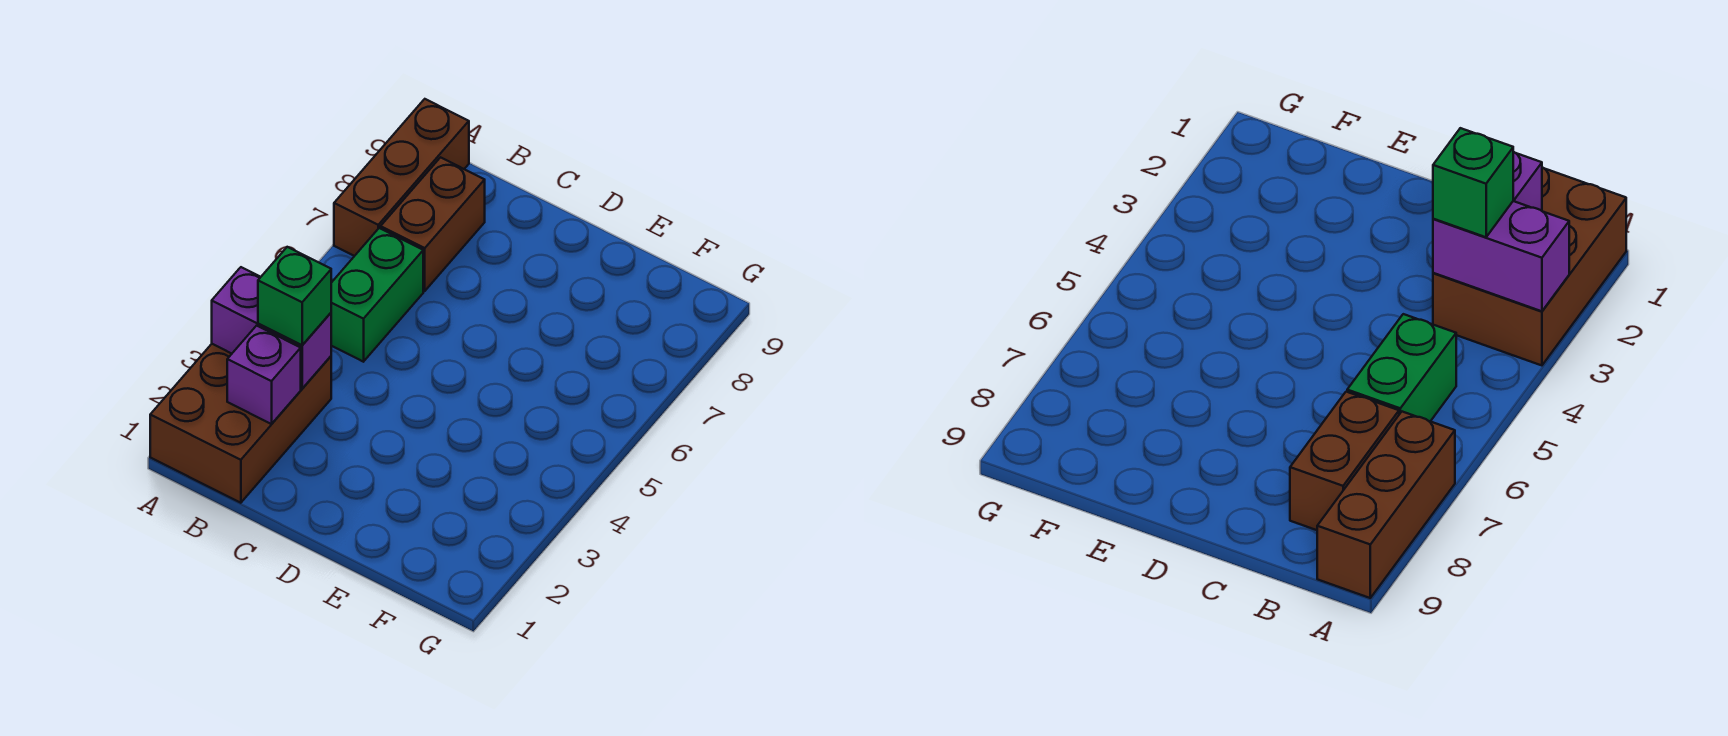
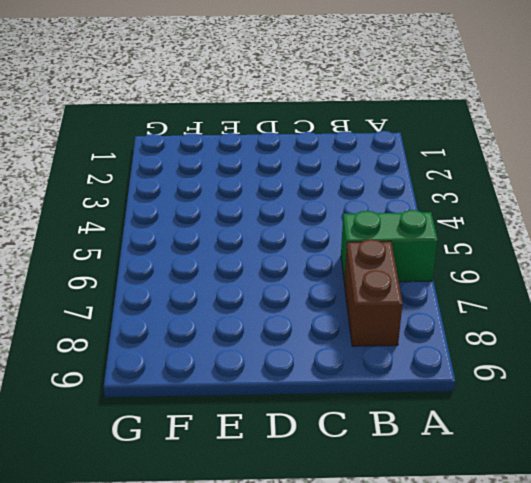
green brick A6:B6 level 1 -> green brick B5:B6 level 1
none -> brown brick A1:B3 level 1
none -> brown brick A7:A9 level 1

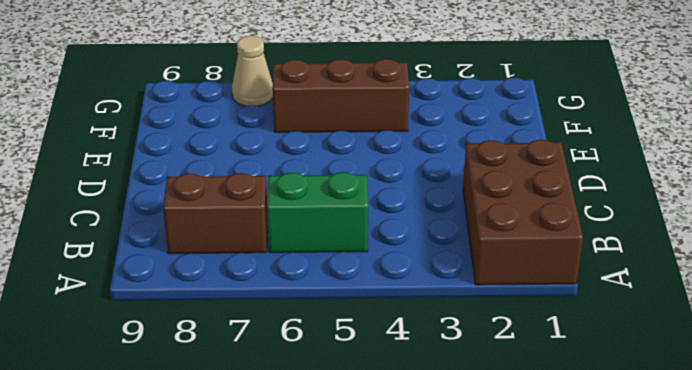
brown brick A1:C2 level 1 -> brown brick A1:B3 level 1
brown brick F4:F6 level 1 -> brown brick A7:A9 level 1
tan cone G7 level 1 -> none
none -> purple brick A3:B3 level 2
none -> purple brick B2 level 2

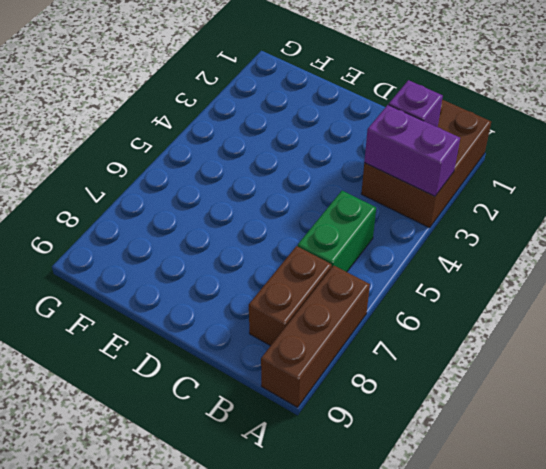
none -> green brick B3 level 3

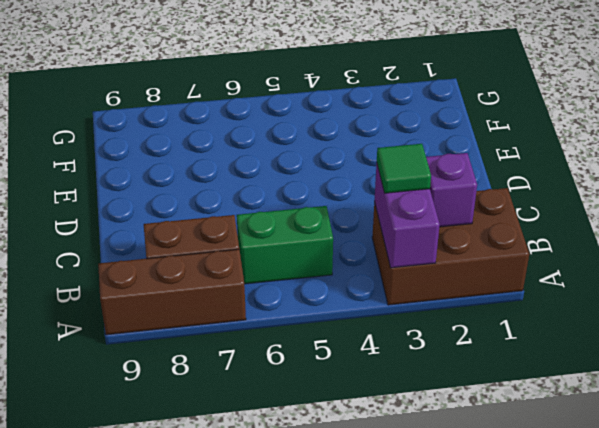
green tile B3 level 3 -> green brick B3 level 3

